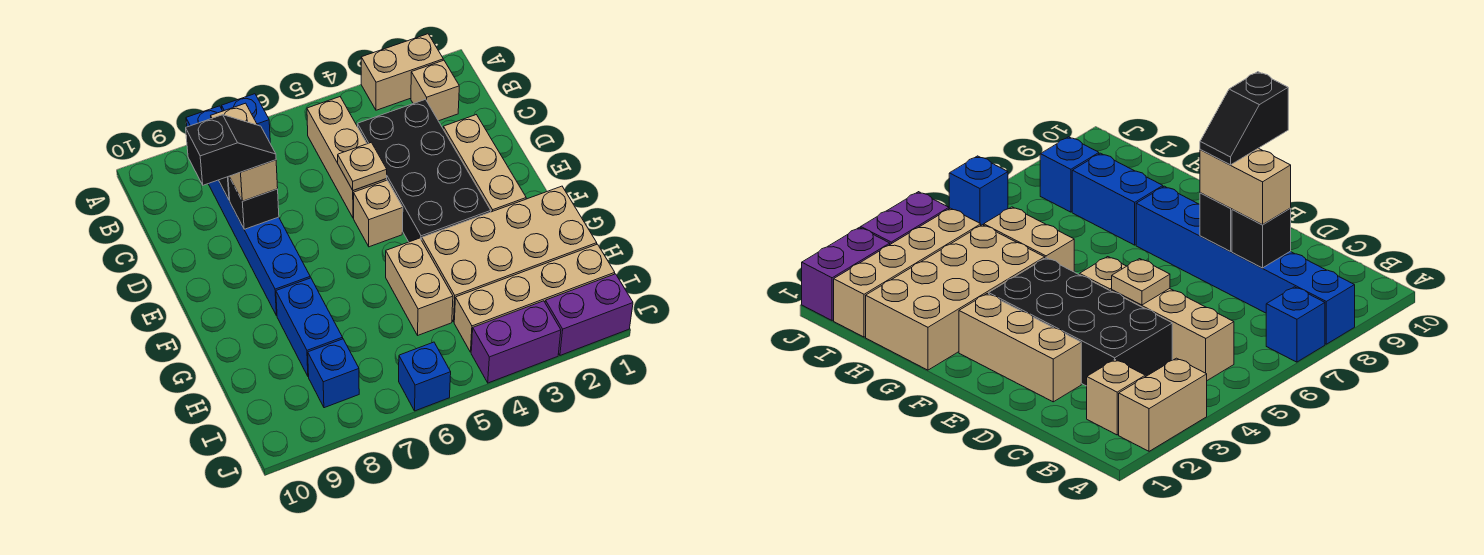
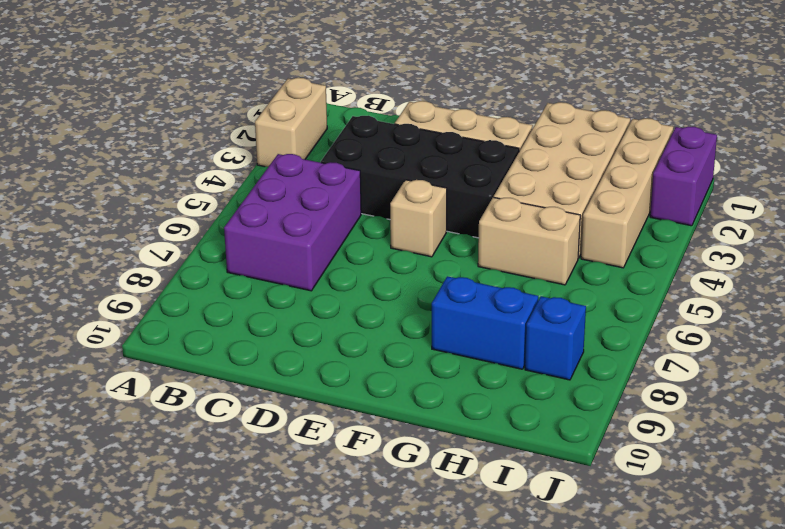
purple brick B5:C7 level 1 -> tan brick B5:D5 level 1
none -> blue brick A7 level 1
none -> blue brick A8:F8 level 1
none -> tan brick B2 level 1

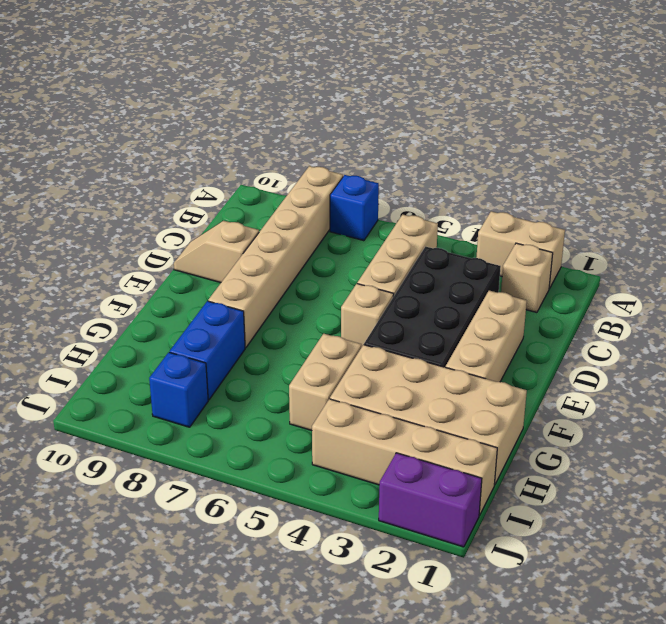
tan brick A8:F8 level 1 -> blue brick A8:F8 level 1
tan slope D9:D10 level 1 top 9 -> none
none -> purple brick J3:J4 level 1
none -> blue brick J6 level 1
none -> black brick C8 level 2

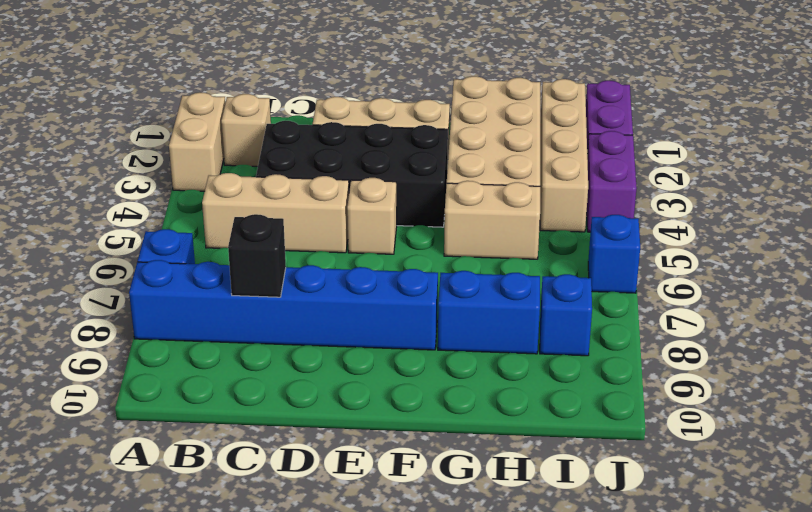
none -> tan plate D5 level 2
none -> black brick D8 level 2
none -> tan brick C8:D8 level 3

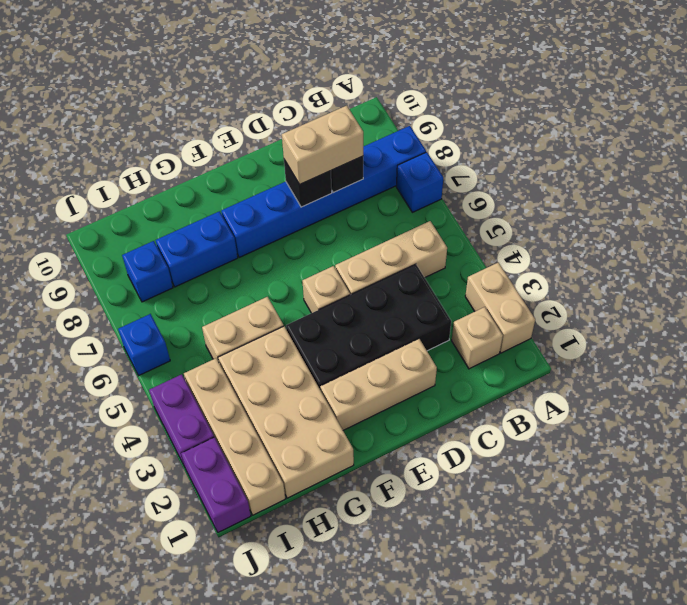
none -> tan plate D5 level 2
none -> black slope D8:D9 level 4 top 9

